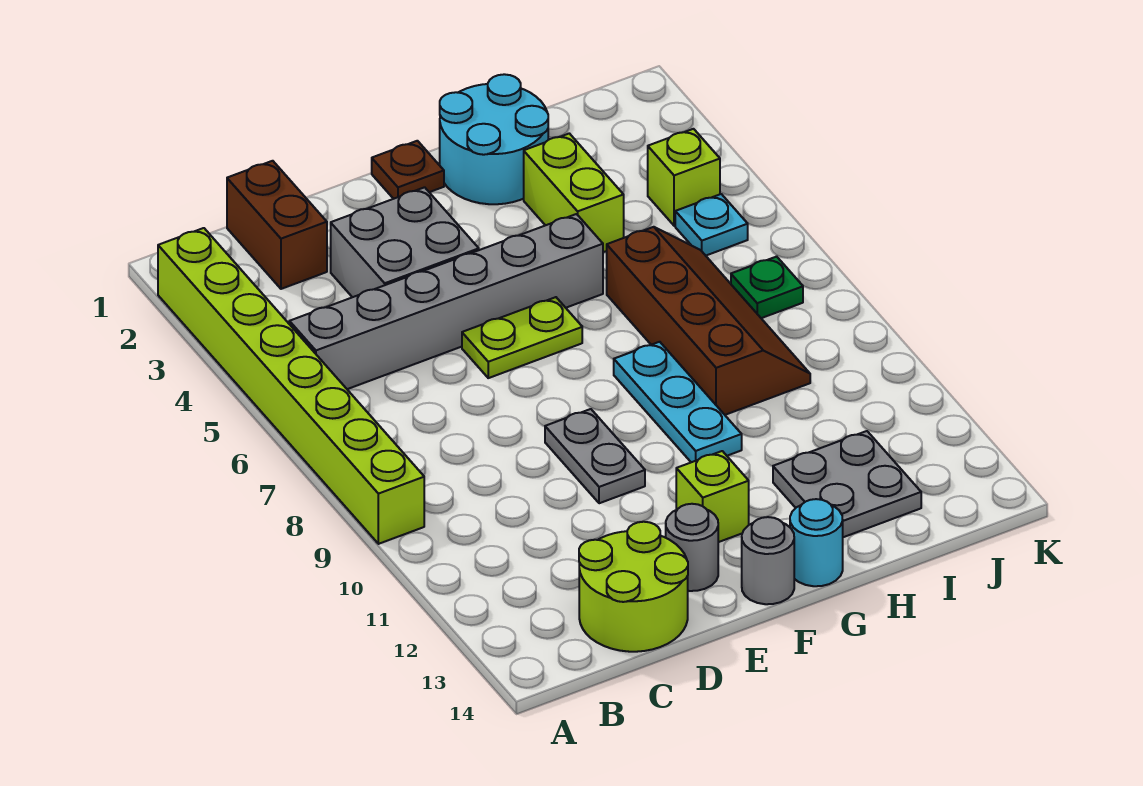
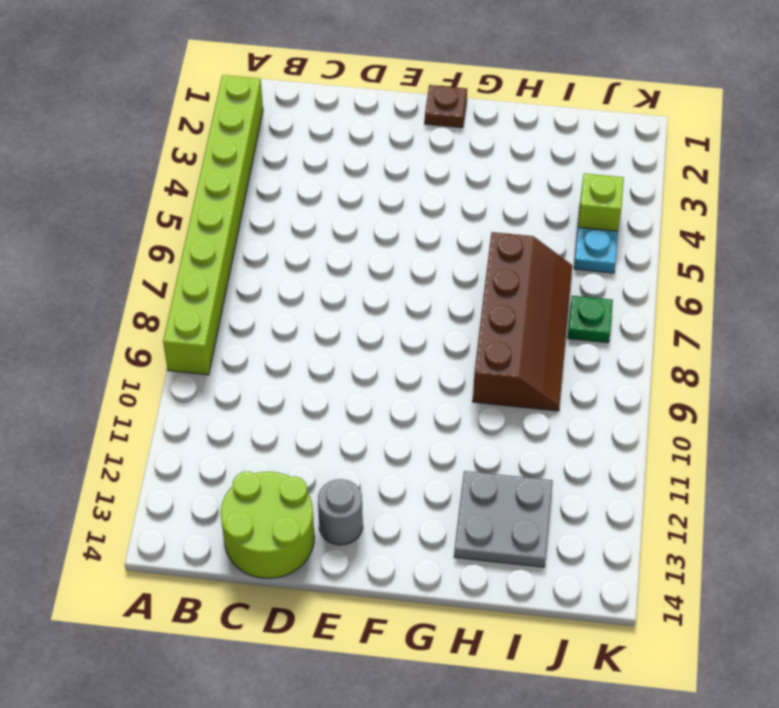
none -> grey brick B5:G5 level 1
none -> brown brick C1:C2 level 1
none -> grey brick D3:E4 level 1

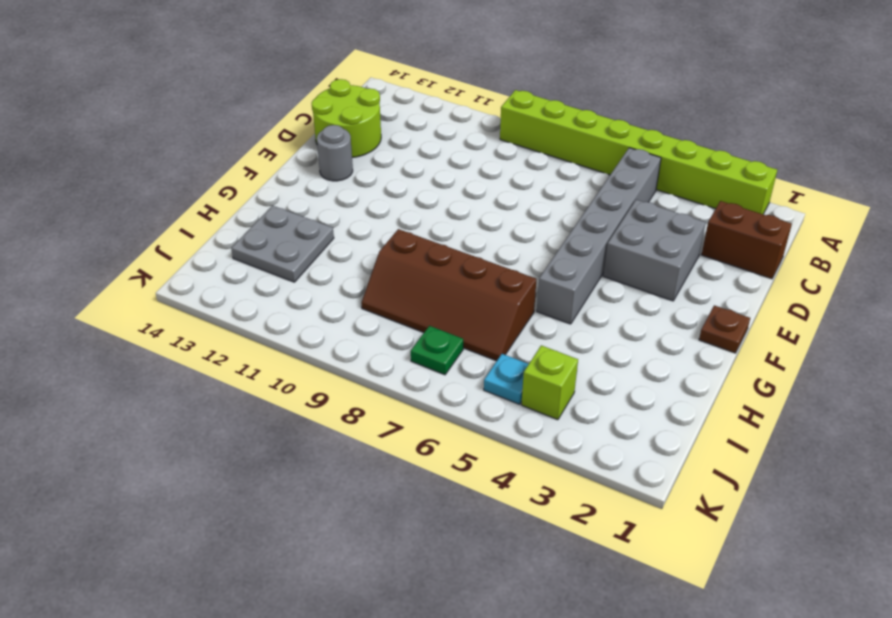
none -> lime plate E6:F6 level 1
none -> grey plate E9:E10 level 1
none -> lime brick F12 level 1

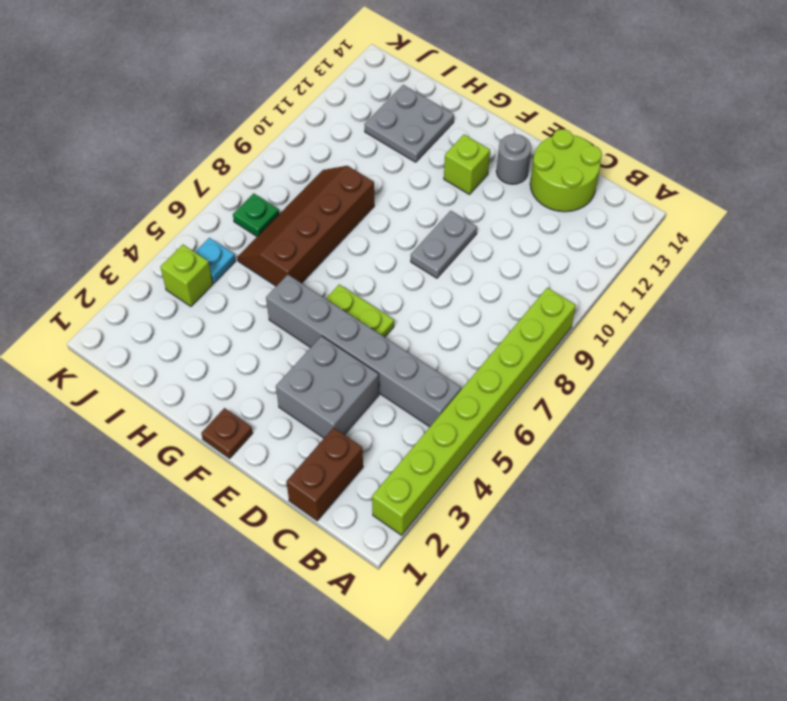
none -> grey round brick F14 level 1
none -> cyan round brick G1:H2 level 1
none -> cyan plate G8:G10 level 1

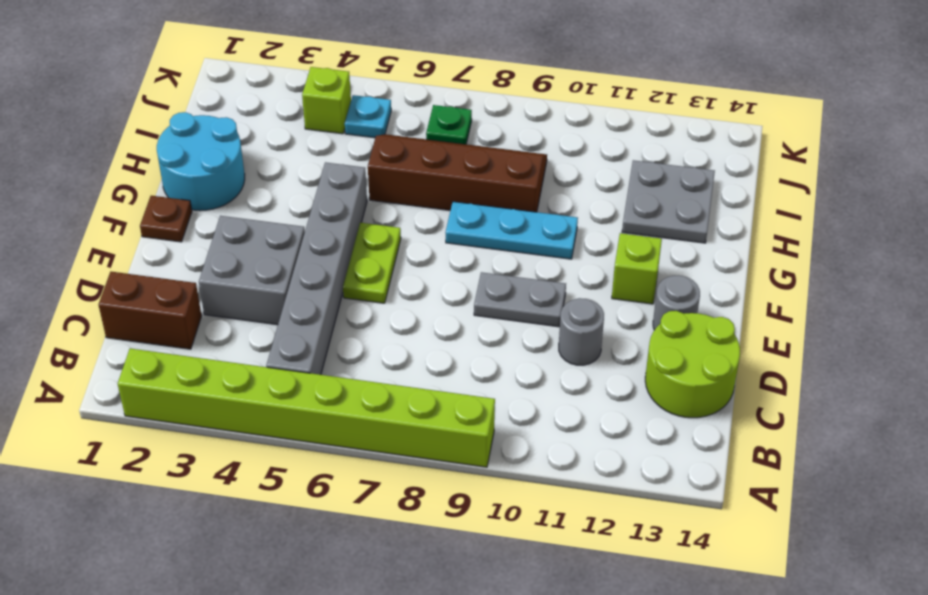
grey round brick D11 level 1 -> grey round brick F14 level 1
none -> cyan round brick G14 level 1
none -> lime brick H3:H4 level 1

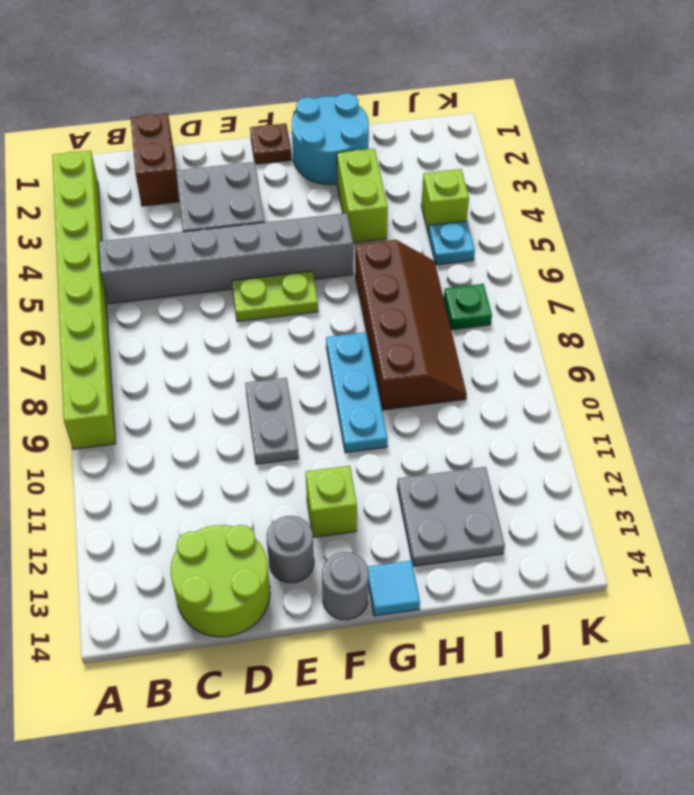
cyan tile G14 level 1 -> cyan round brick G14 level 1

